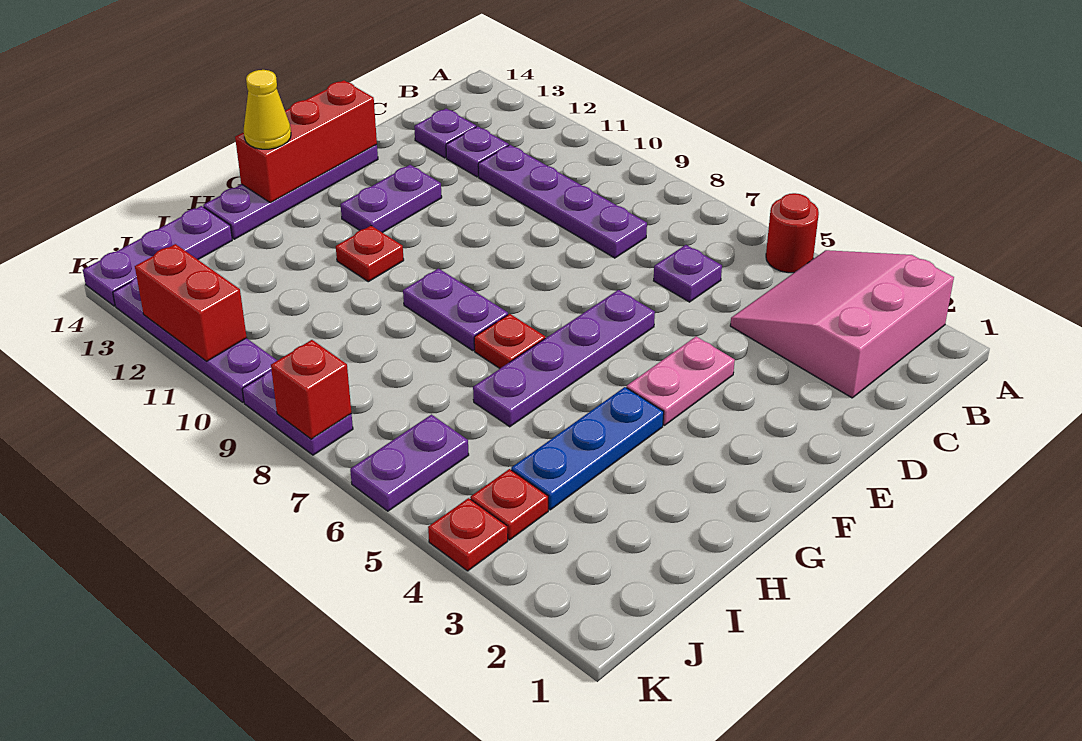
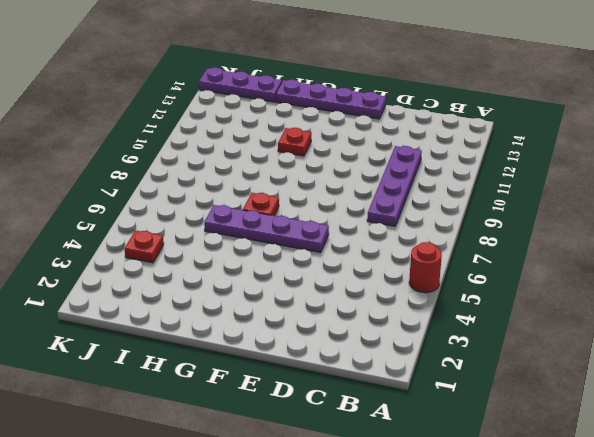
none -> pink slope A2:C4 level 1 top 2
none -> purple plate C6 level 1
none -> purple plate C12 level 1

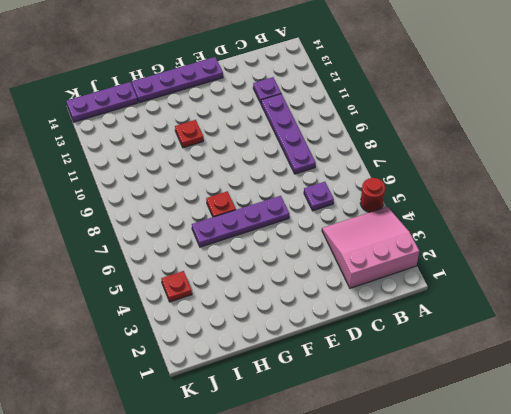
none -> purple plate C13 level 1
none -> pink plate E4:F4 level 1
none -> purple plate E12:F12 level 1

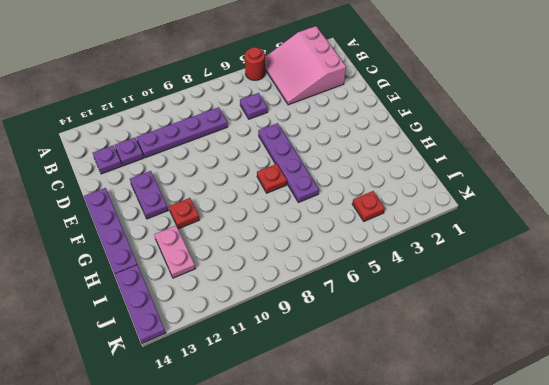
pink plate H12:I12 level 1 -> pink plate E4:F4 level 1
none -> blue plate G4:I4 level 1
none -> purple plate G8:G9 level 1
none -> purple plate J6:K6 level 1

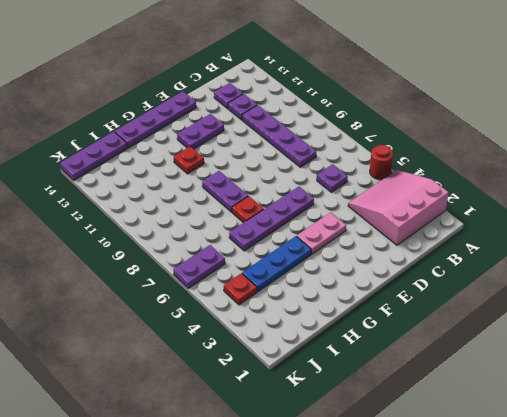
none -> red plate K4 level 1
none -> purple plate K8:K9 level 1
none -> purple plate K10:K13 level 1

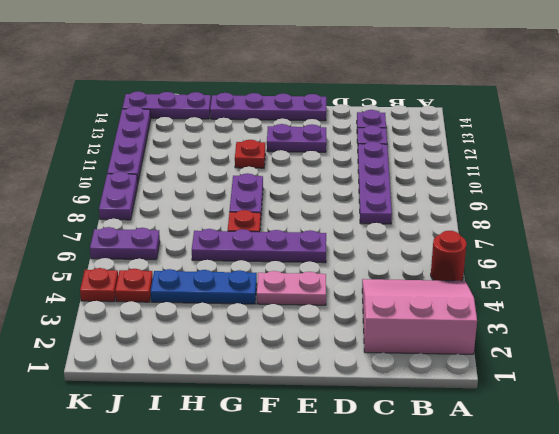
none -> purple plate C6 level 1
none -> red brick E14:G14 level 2
none -> red brick K8 level 2

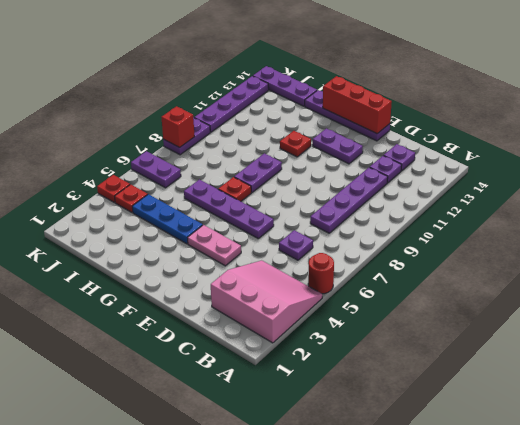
none -> red brick K11:K12 level 2
none -> yellow cone G14 level 3

